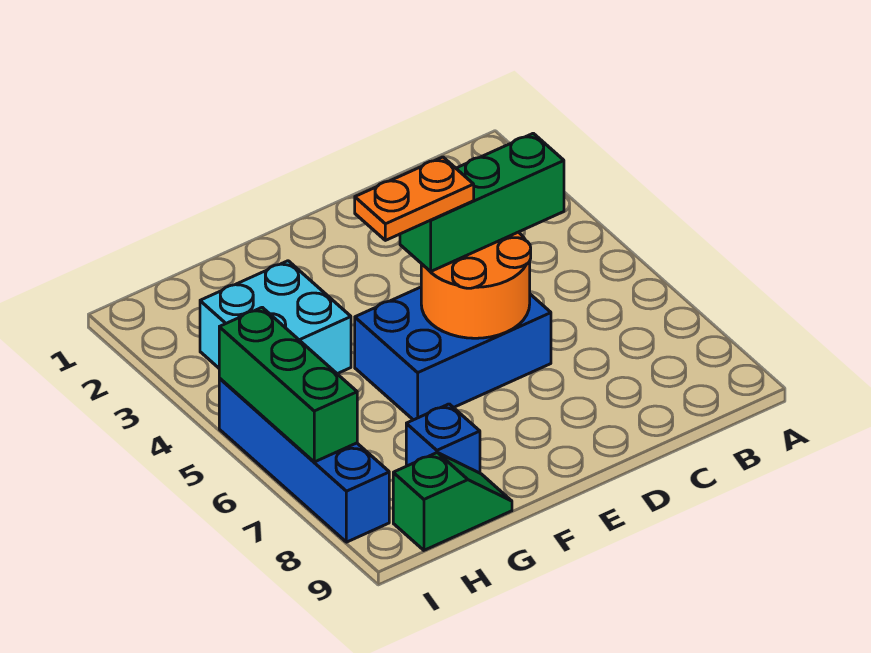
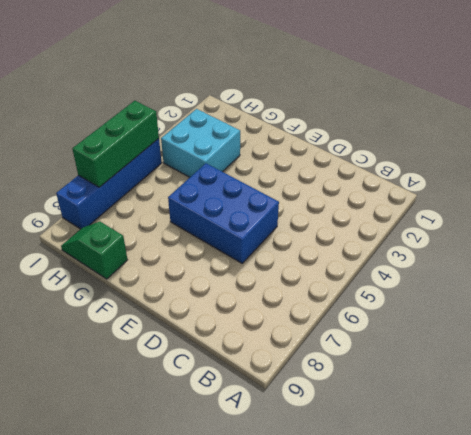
green slope G9:H9 level 1 top G -> green slope G9:H9 level 1 top H
none -> blue brick G8 level 1
none -> orange round brick D5:E6 level 2

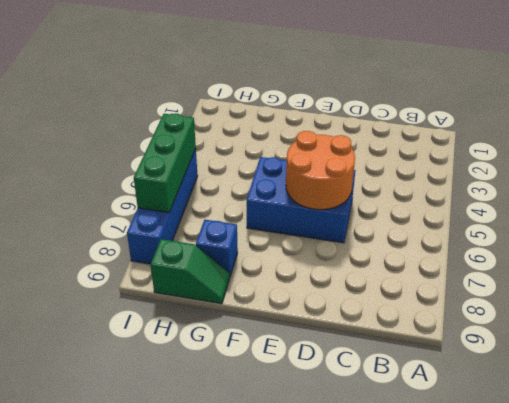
none -> cyan brick G3:H4 level 1
none -> green brick C5:E5 level 3

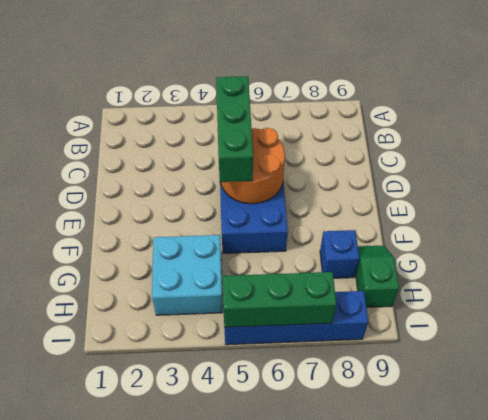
none -> orange plate E5:F5 level 4

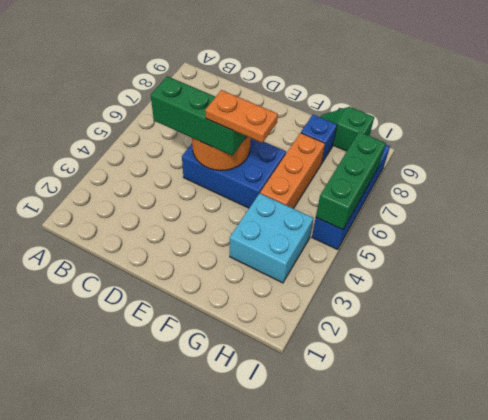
orange brick G5:G7 level 1 -> none

